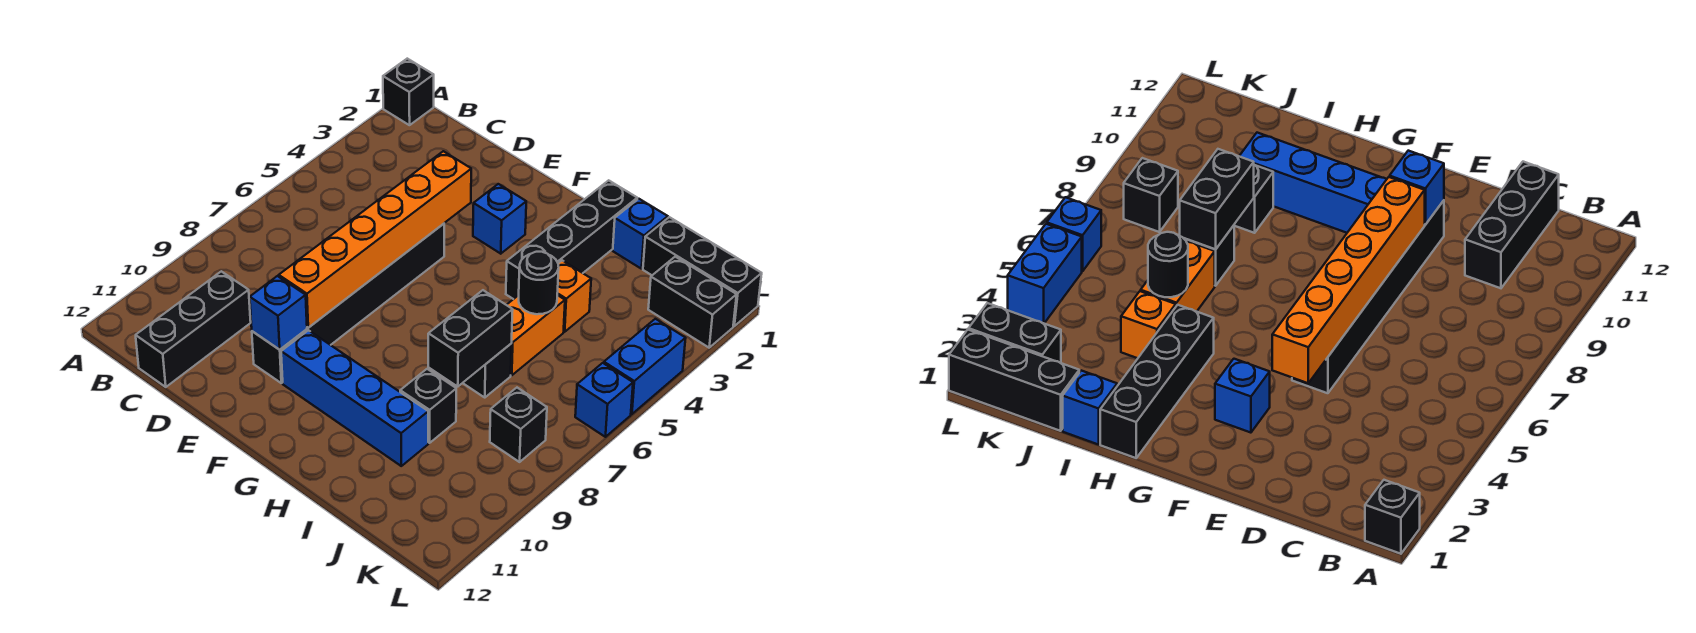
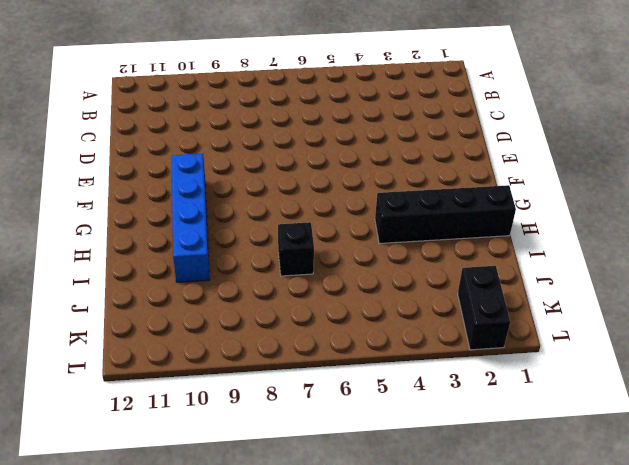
none -> black brick A1 level 1
none -> black brick C10:C12 level 1
none -> black brick E5:E10 level 1

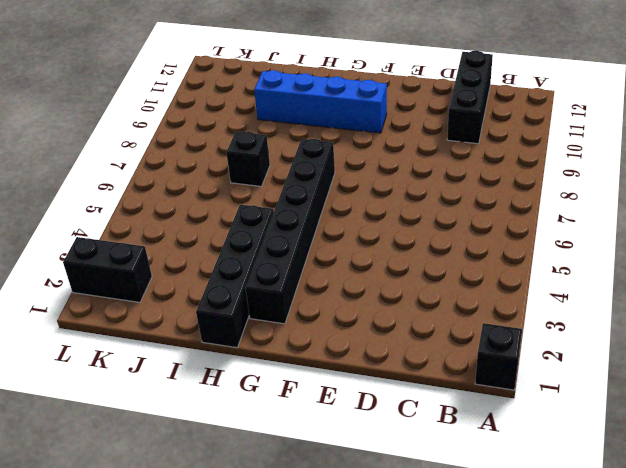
black brick G2:G7 level 1 -> black brick E5:E10 level 1
none -> blue brick F3 level 1
none -> blue brick I1 level 1
none -> orange brick I4 level 1

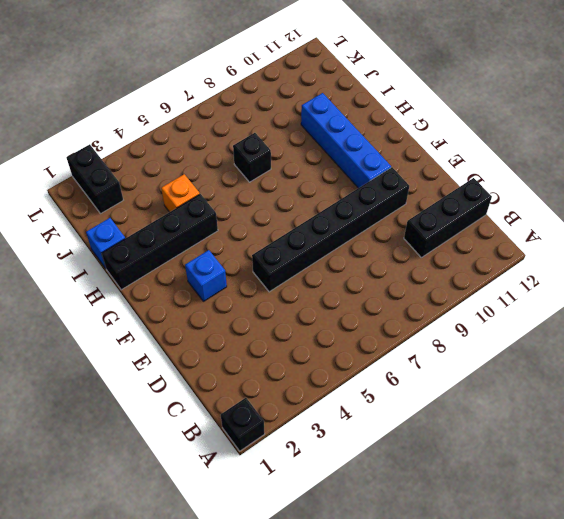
none -> orange brick I5:I6 level 1
none -> black brick I9 level 1
none -> black brick J1:L1 level 1

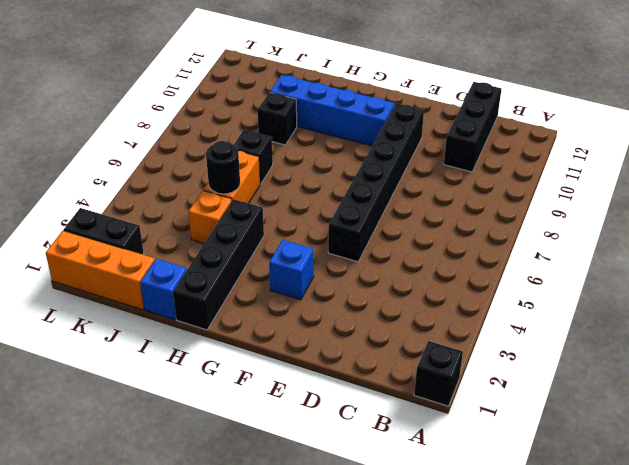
orange brick J1:L1 level 1 -> black brick J1:L1 level 1
none -> black brick K8 level 1
none -> blue brick L4:L5 level 1
none -> blue brick L6 level 1

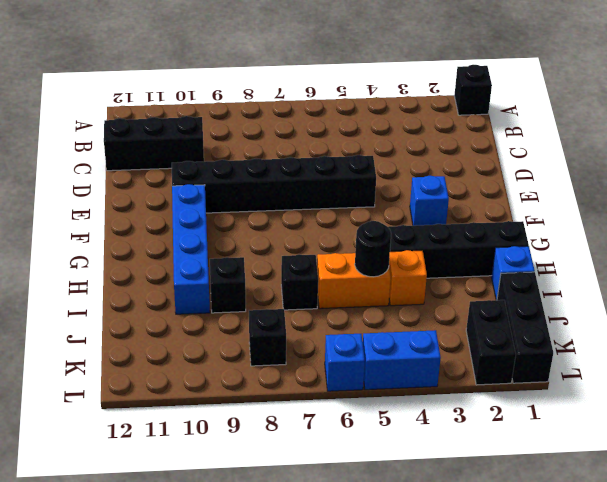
none -> orange brick E4:E9 level 2
none -> blue brick E10 level 2
none -> black brick I7:I8 level 2

